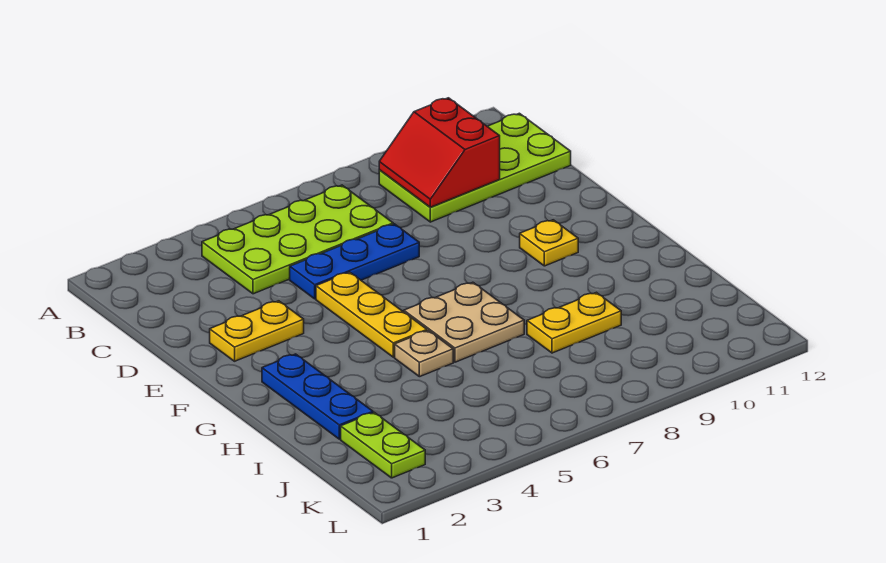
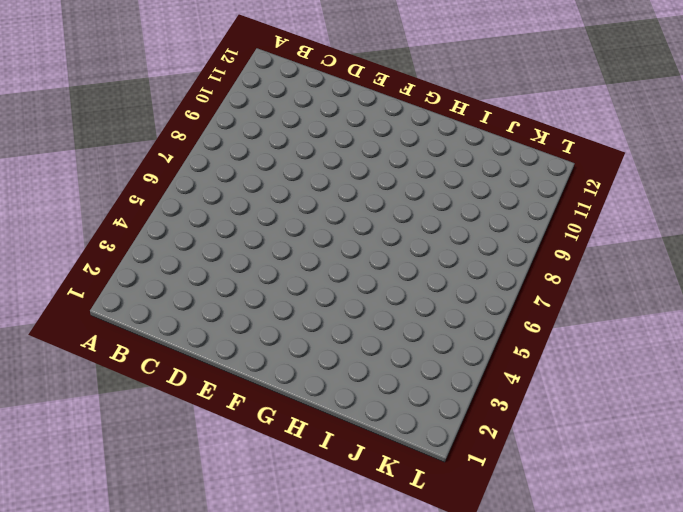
none -> lime plate B4:C7 level 1
none -> lime plate B9:C12 level 1
none -> blue plate D5:D7 level 1

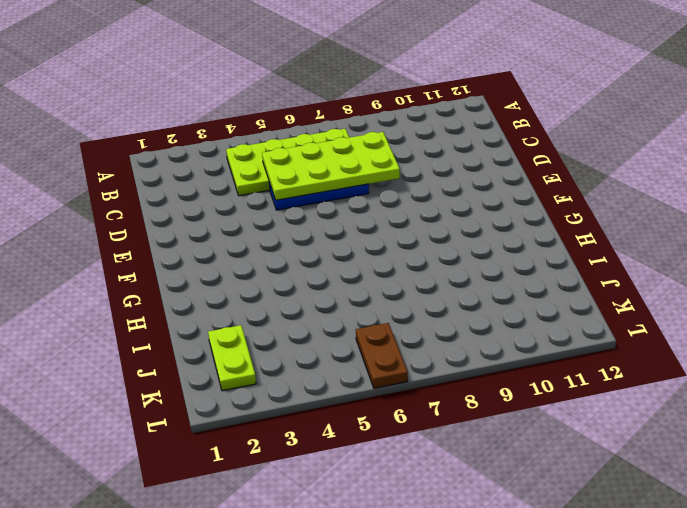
lime plate C5:D8 level 2 -> lime plate B9:C12 level 1
brown plate K6:L6 level 1 -> none
none -> yellow plate E2:E3 level 1
none -> yellow plate E5:G5 level 1
none -> yellow plate F10 level 1

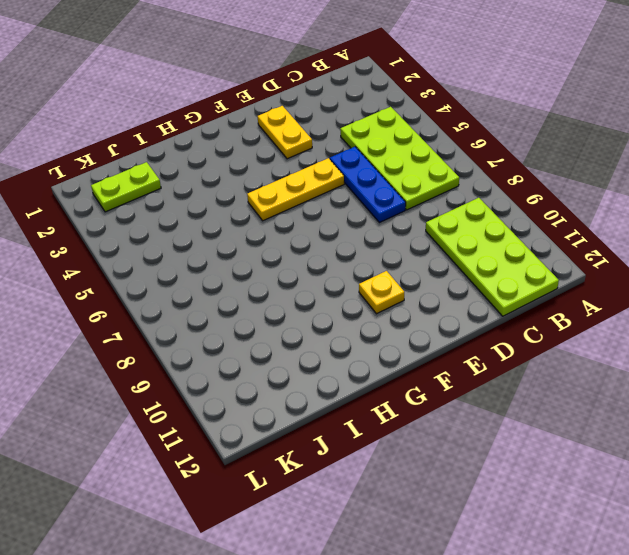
none -> blue plate G2:I2 level 1
none -> tan plate G6:H7 level 1
none -> tan plate H5 level 1

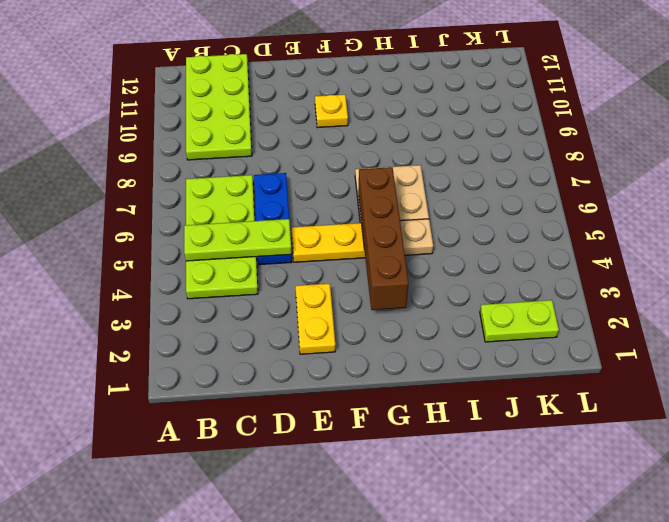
lime plate B5:D5 level 2 -> none
brown brick G3:G6 level 2 -> none
none -> blue plate G2:I2 level 1
none -> yellow plate I8:I9 level 1
none -> red slope B9:C10 level 2 top 10

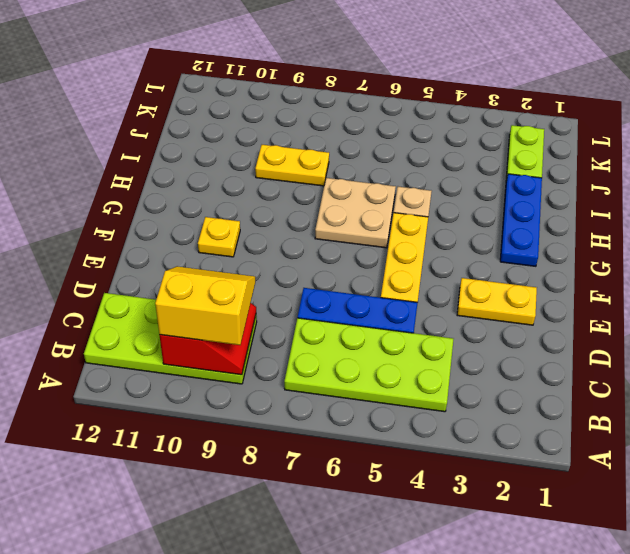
yellow slope B9:C10 level 3 top B -> none

